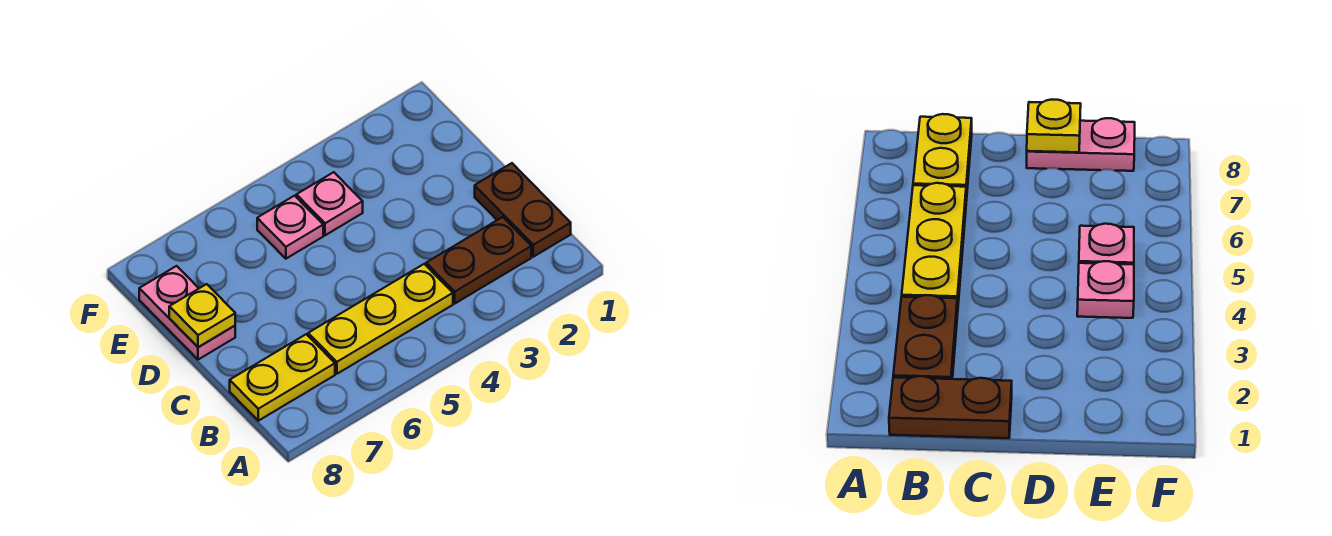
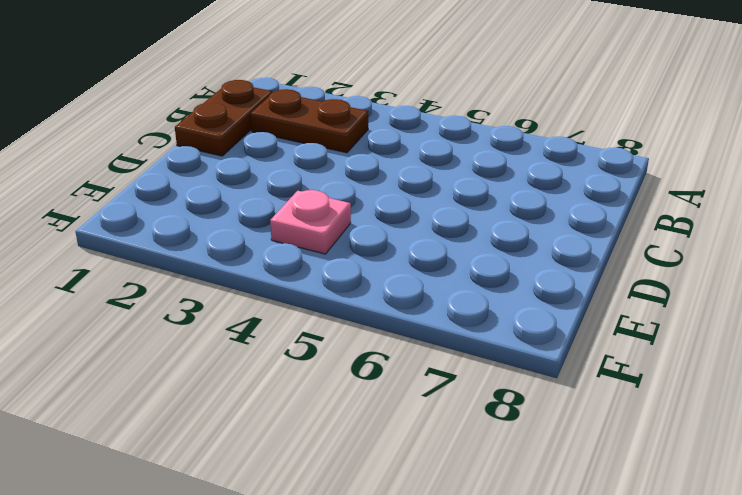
none -> yellow plate B4:B6 level 1
none -> yellow plate B7:B8 level 1

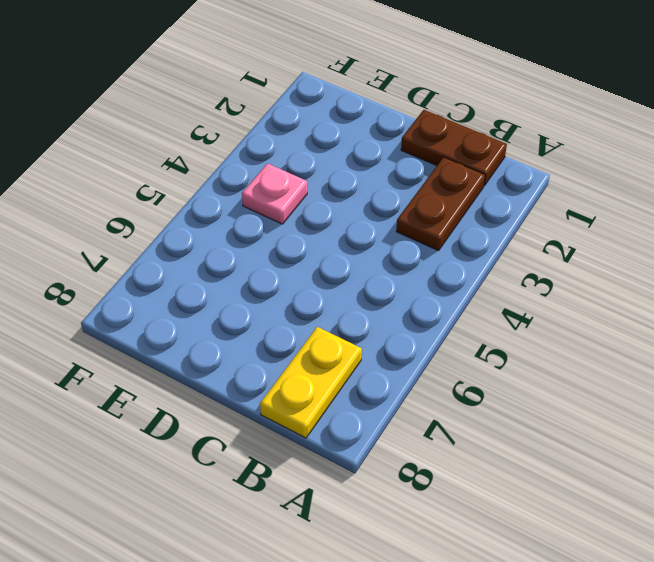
none -> yellow plate B4:B6 level 1
none -> pink plate D8:E8 level 1

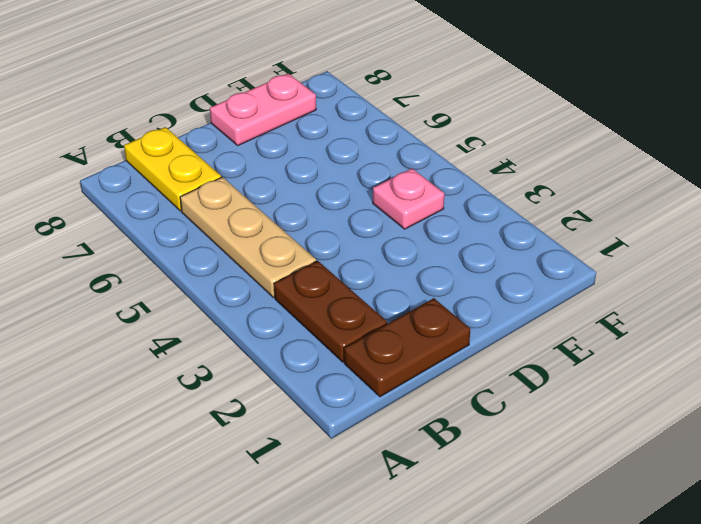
tan plate B4:B6 level 1 -> yellow plate B4:B6 level 1
none -> pink plate E5 level 1
none -> yellow plate D8 level 2

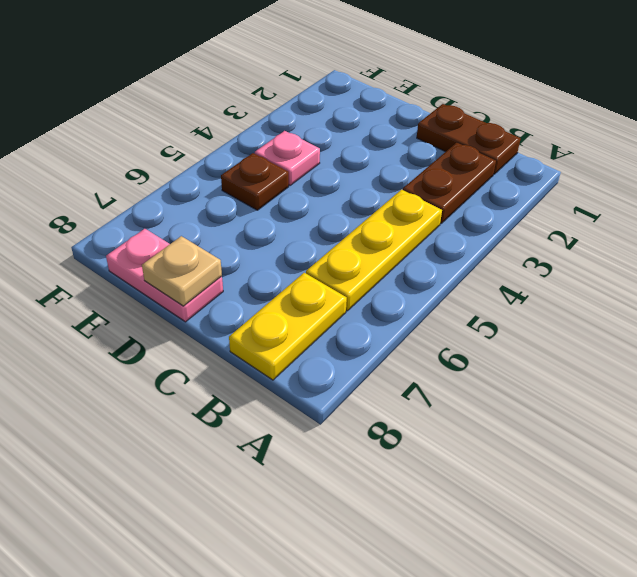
tan plate D8 level 2 -> yellow plate D8 level 2
brown plate E5 level 1 -> pink plate E5 level 1

